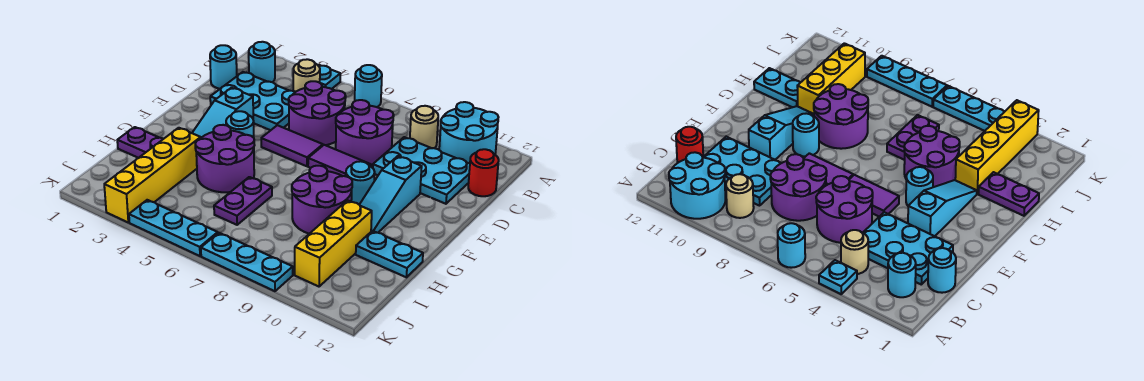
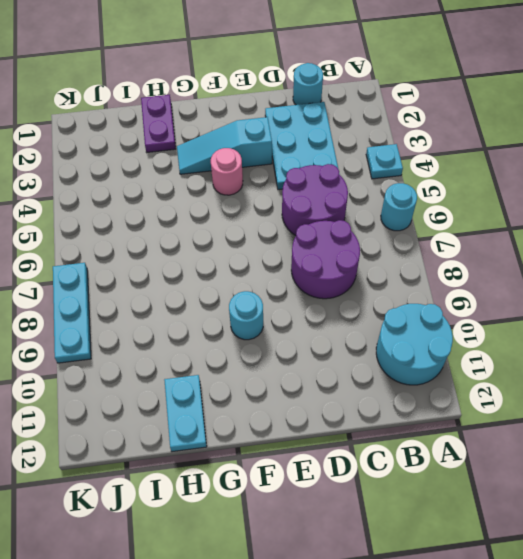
pink round brick F4 level 1 -> cyan round brick F4 level 1
none -> cyan round brick B2 level 1
none -> tan round brick B4 level 1
none -> tan round brick B9 level 1

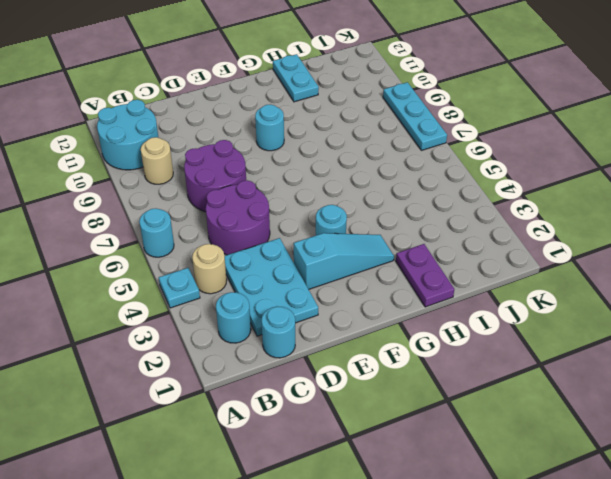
none -> cyan plate C9:D11 level 1
none -> red round brick C12 level 1
none -> purple tile E5:E6 level 1

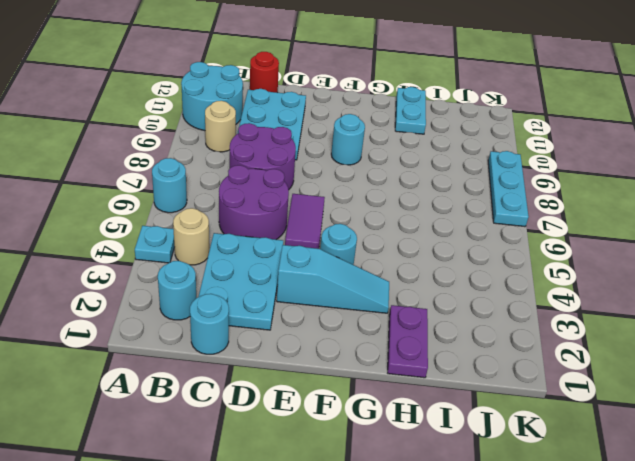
none -> purple tile E7:E8 level 1
none -> cyan slope E10:G10 level 1 top E
none -> purple round brick G4:H5 level 1

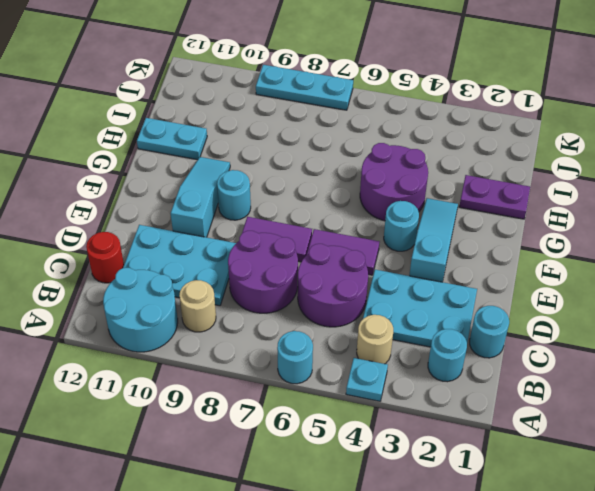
none -> purple round brick G8:H9 level 1
none -> yellow brick H3:K3 level 1
none -> purple plate H6:I6 level 1

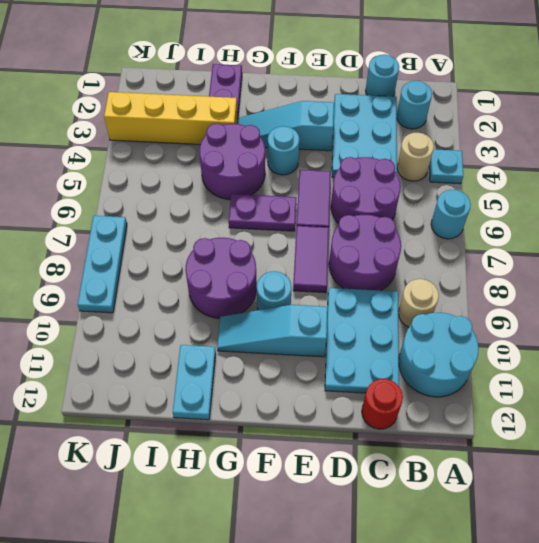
purple plate F6:G6 level 1 -> purple plate H6:I6 level 1
none -> yellow brick H10:J10 level 1
none -> cyan plate K4:K6 level 1

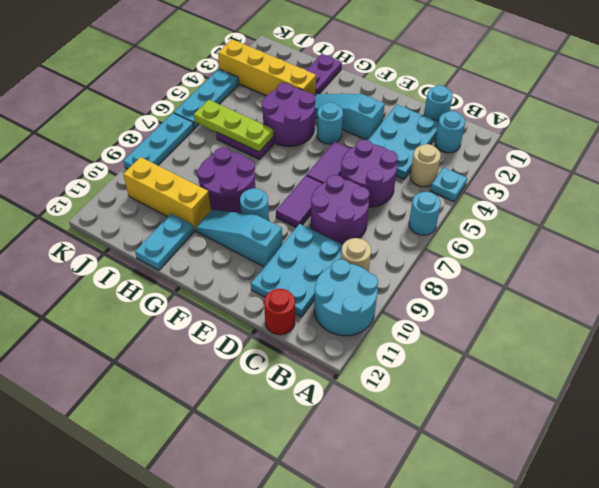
lime plate H6:J6 level 2 -> none

